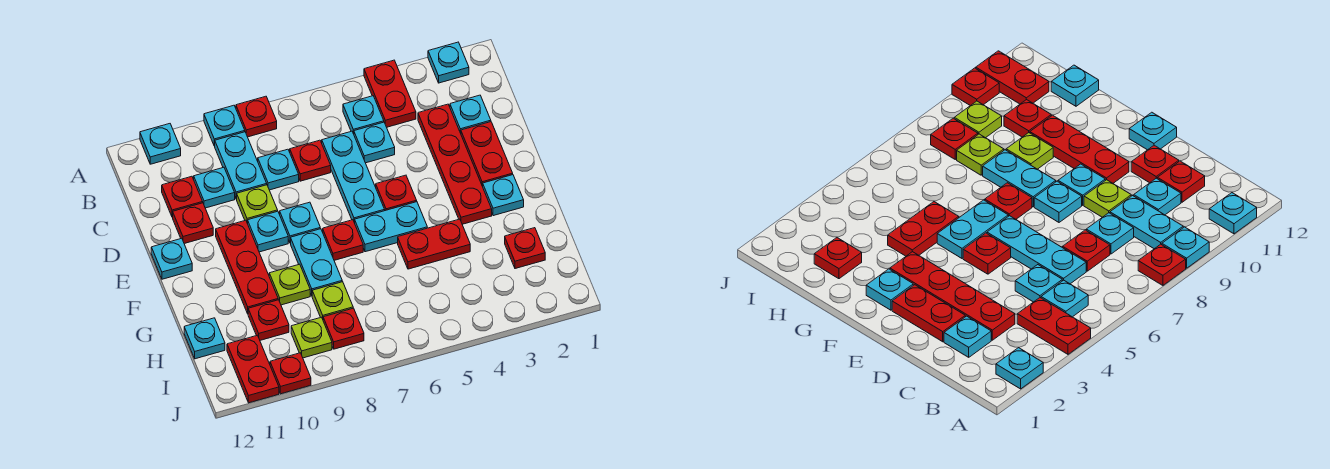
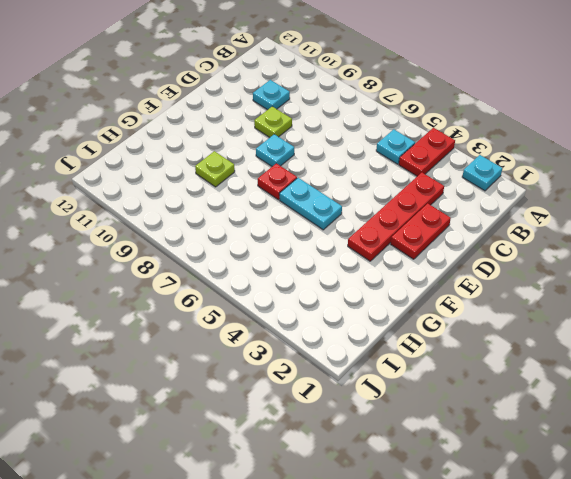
none -> red plate A8 level 1
none -> cyan plate A9 level 1
none -> cyan plate A11 level 1
none -> cyan plate B9:C9 level 1

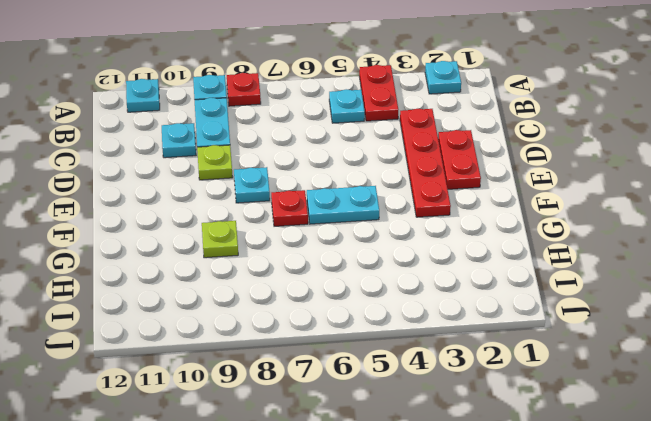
none -> cyan plate C2 level 1
none -> cyan plate C5 level 1
none -> cyan plate C6:E6 level 1
none -> red plate C7 level 1

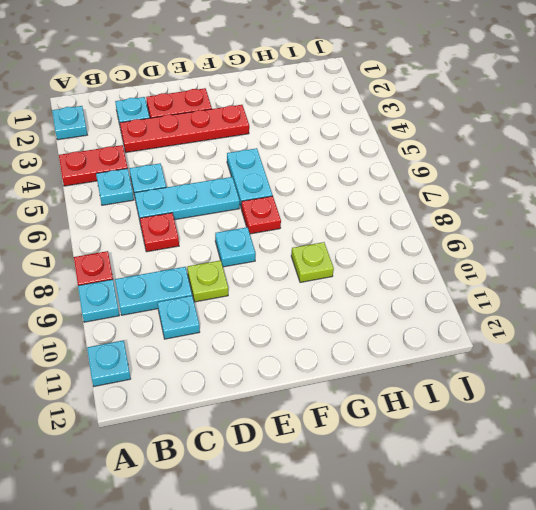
none -> cyan plate C8 level 1
none -> red plate C11 level 1
none -> red plate D11 level 1
none -> red plate E5 level 1

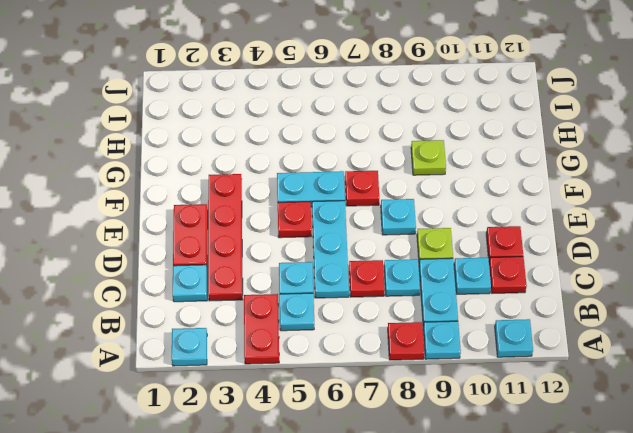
none -> cyan plate E9 level 1
none -> red plate E10:G10 level 1
none -> cyan plate E12 level 1
none -> cyan plate F2 level 1

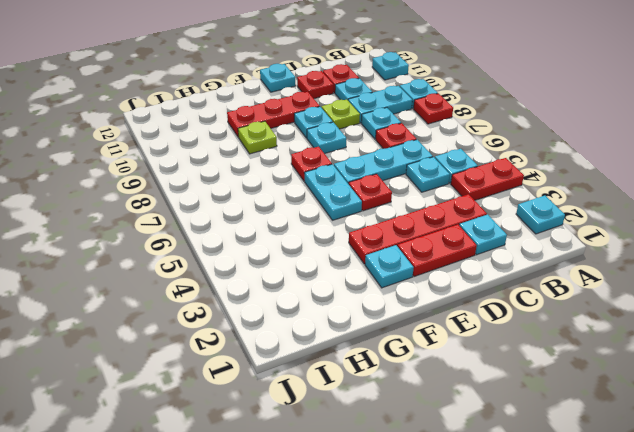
none -> cyan plate F8:G8 level 1
none -> red plate G4:G5 level 1
none -> red plate H2 level 1
none -> lime plate H8 level 1

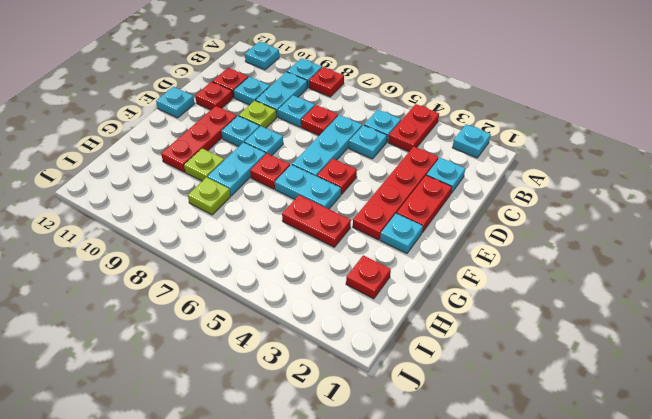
none -> red plate H10 level 1
none -> cyan plate H12 level 1
none -> red plate I8 level 1
none -> lime plate I9 level 1

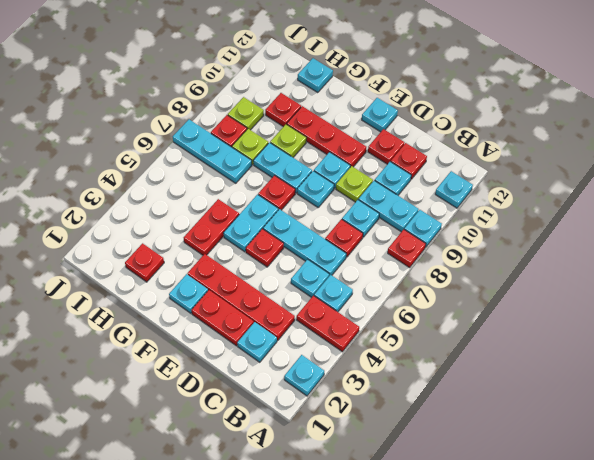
cyan plate H7:J7 level 1 -> none
none -> red plate I11:J11 level 1
none -> red plate J10 level 1

